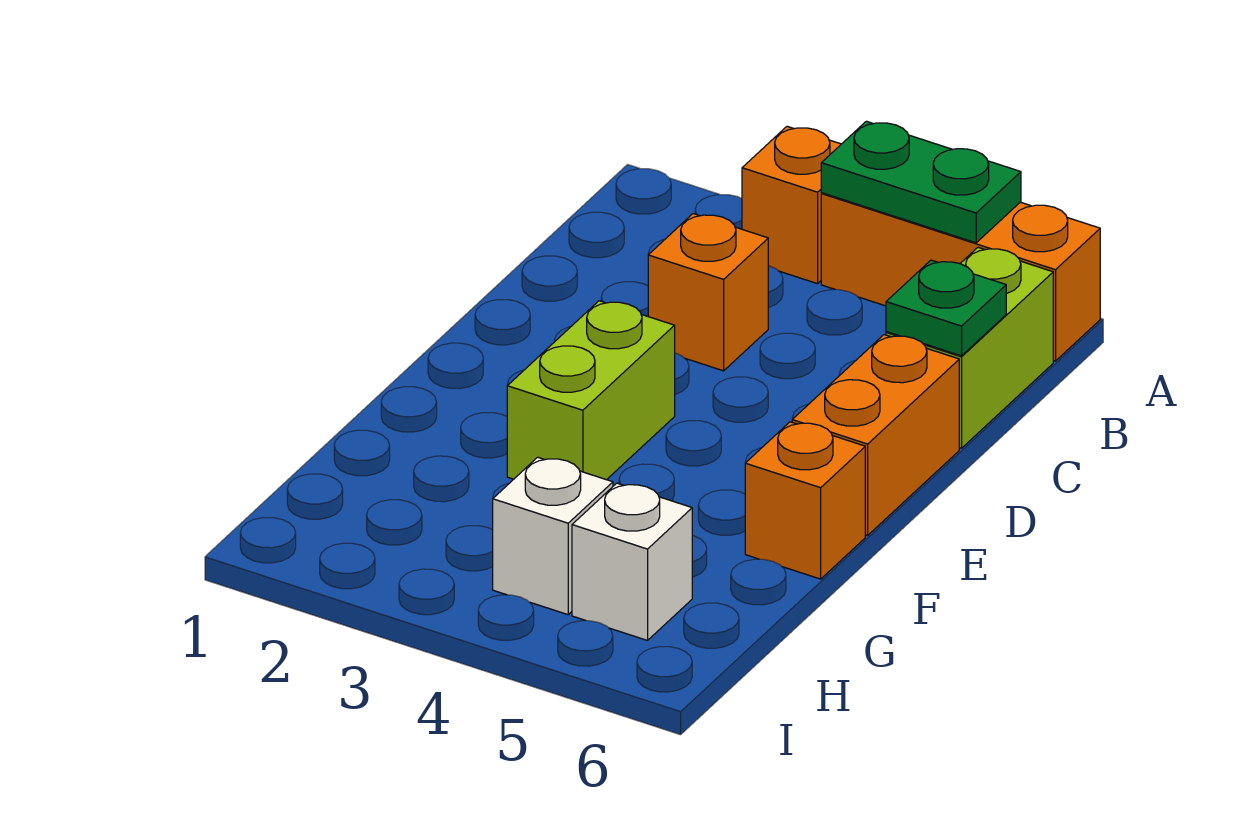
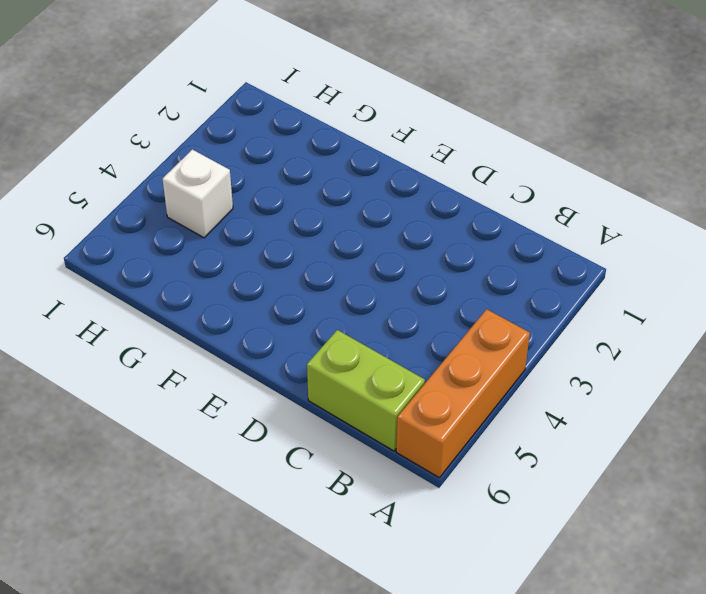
none -> orange brick A3 level 1
none -> orange brick C3 level 1

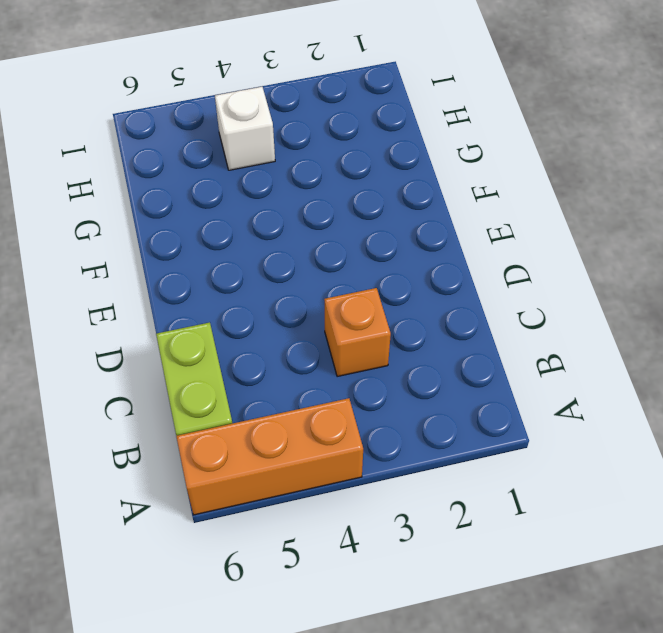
none -> orange brick A3 level 1
none -> orange brick D6:E6 level 1

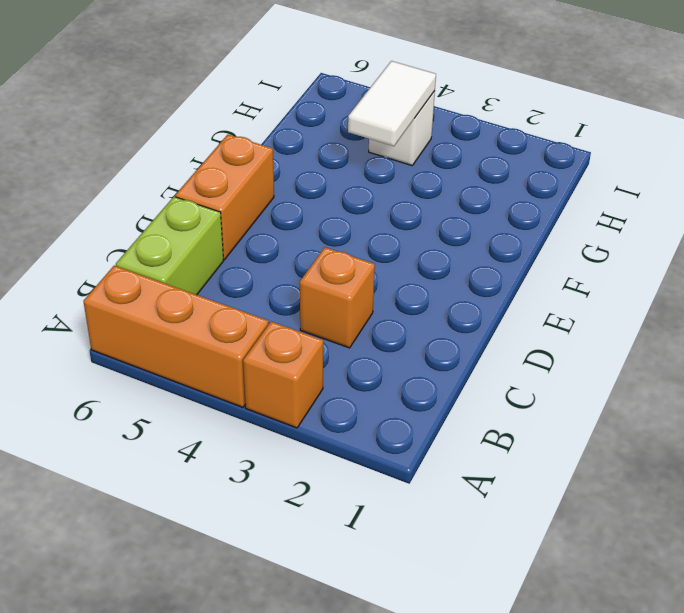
white tile G4:H4 level 2 -> none
none -> lime brick E3:F3 level 1
none -> orange brick F6 level 1

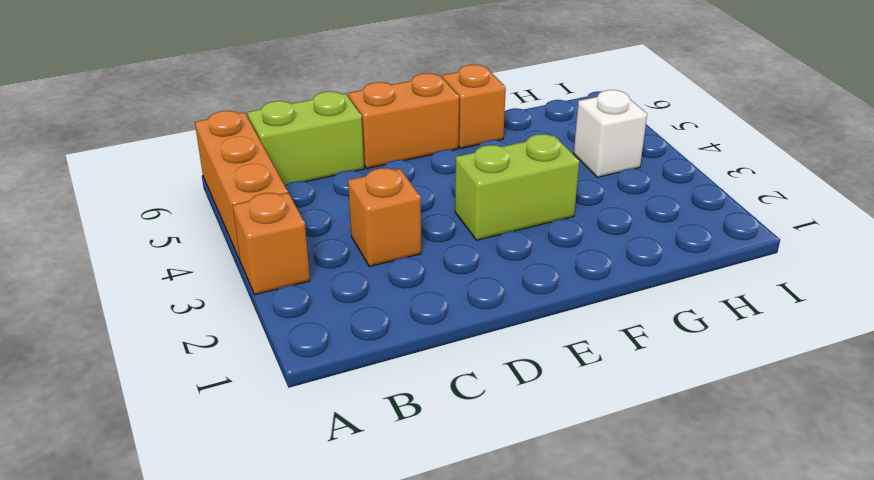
none -> white brick H5 level 1
none -> green plate A4:A5 level 2

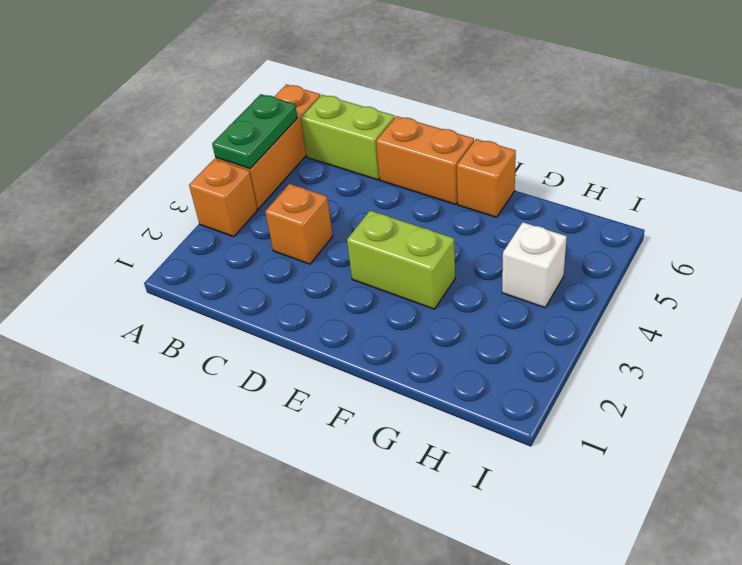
none -> white brick H5 level 1
none -> green plate C6 level 2

